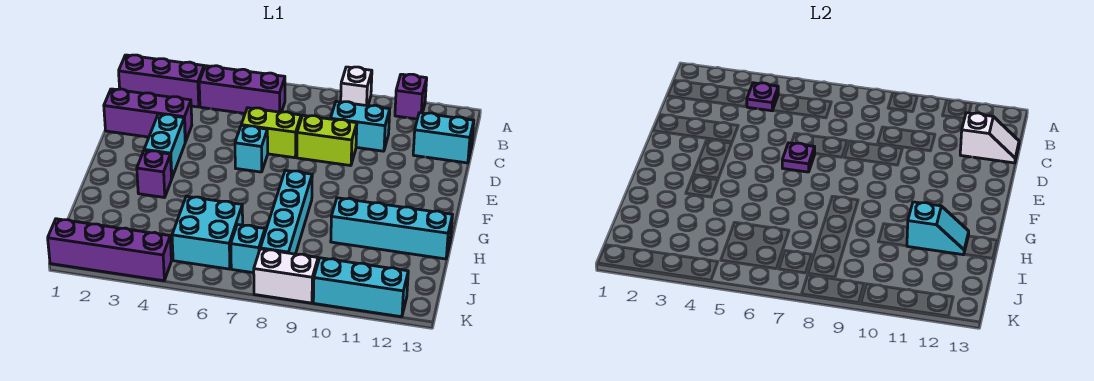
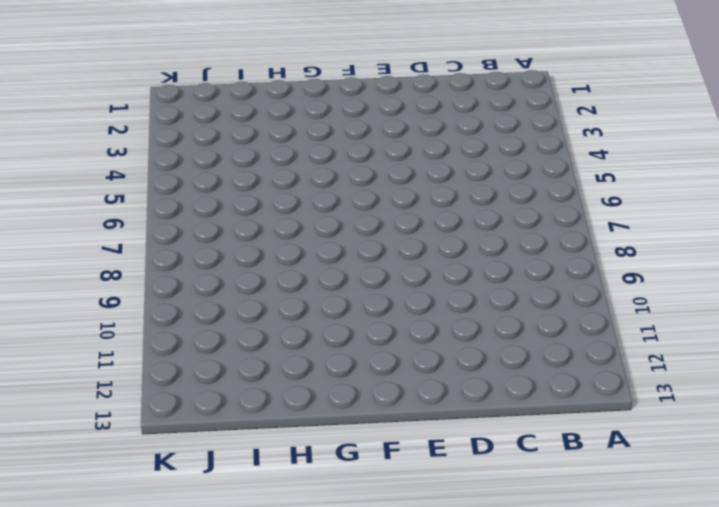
none -> white brick A9 level 1
none -> purple brick A11 level 1
none -> purple brick B1:B3 level 1

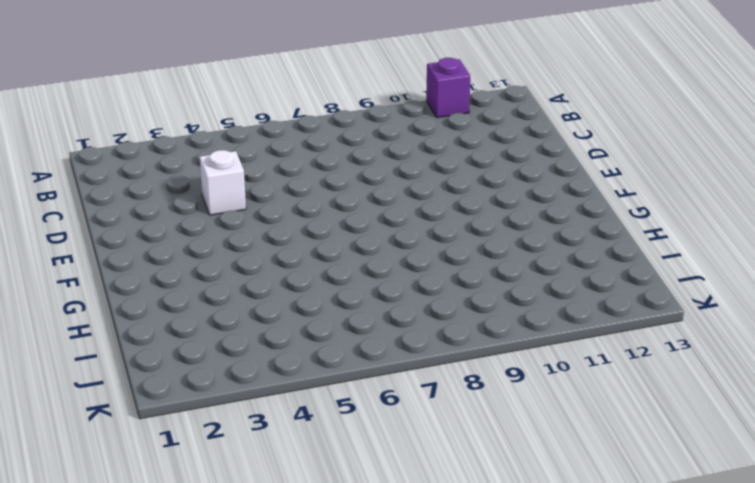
white brick D4 level 1 -> white brick A9 level 1
none -> purple brick B1:B3 level 1
none -> purple brick B4:B6 level 1
none -> cyan brick C9:C10 level 1

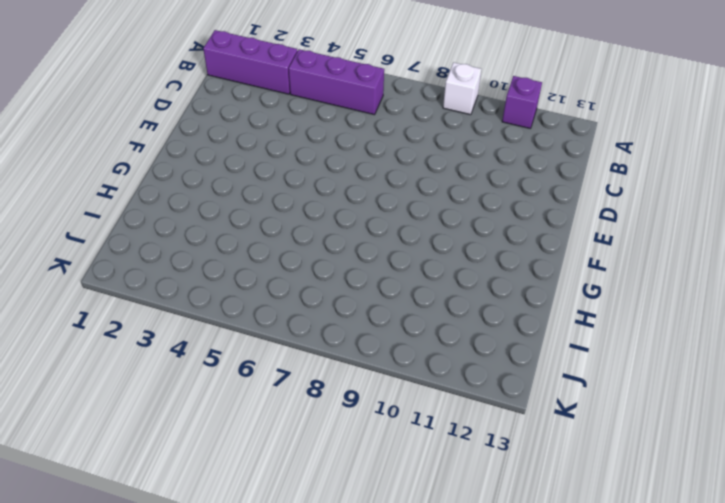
none -> cyan brick C9:C10 level 1
none -> cyan brick C12:C13 level 1
none -> purple brick D1:D3 level 1

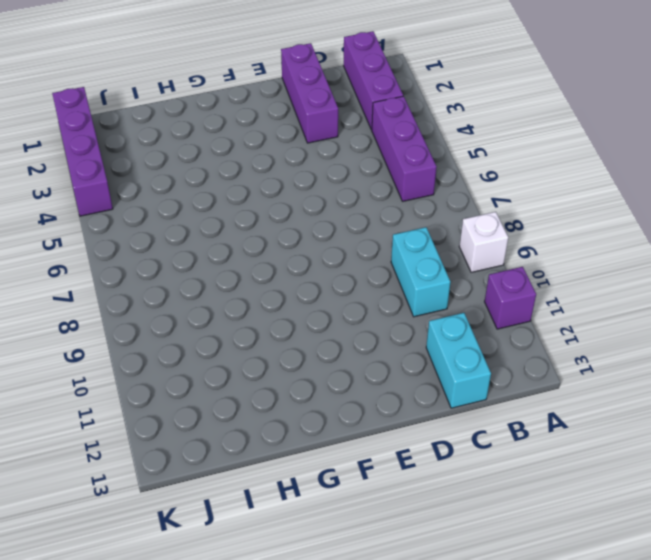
none -> lime brick D6:D7 level 1
none -> lime brick D8:D9 level 1
none -> cyan brick E3:F3 level 1

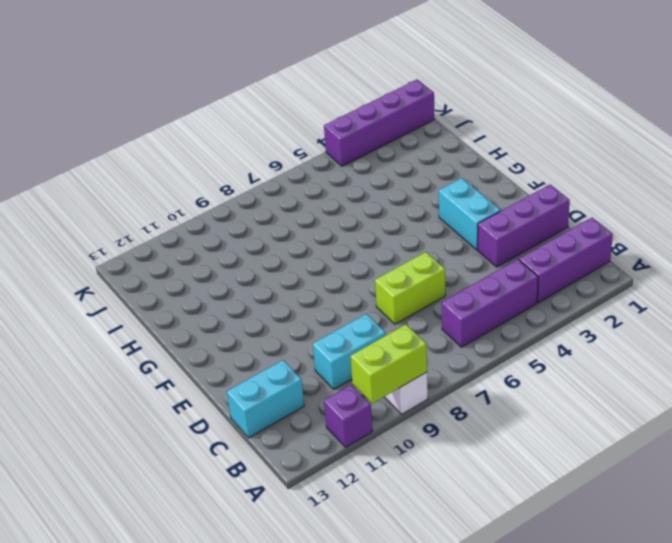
lime brick A9:A10 level 2 -> lime brick D8:D9 level 1
none -> cyan brick E6 level 1
none -> purple brick G3 level 1
none -> cyan brick G8:J8 level 1

